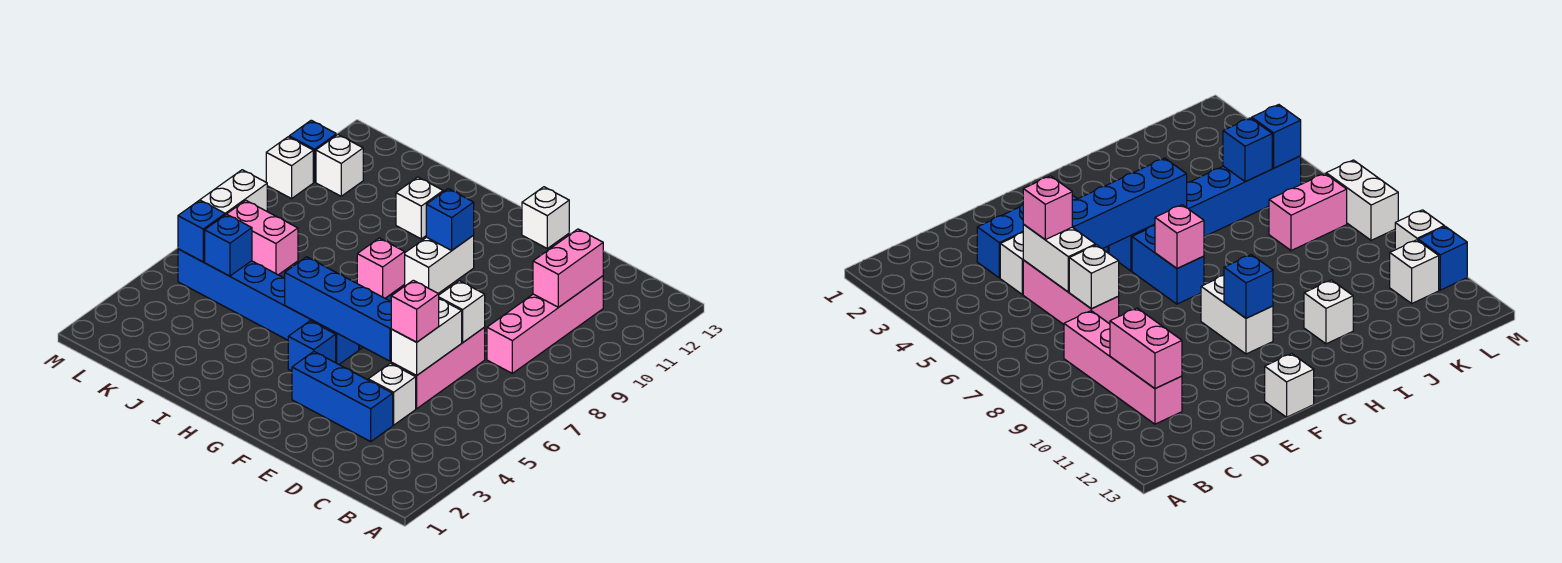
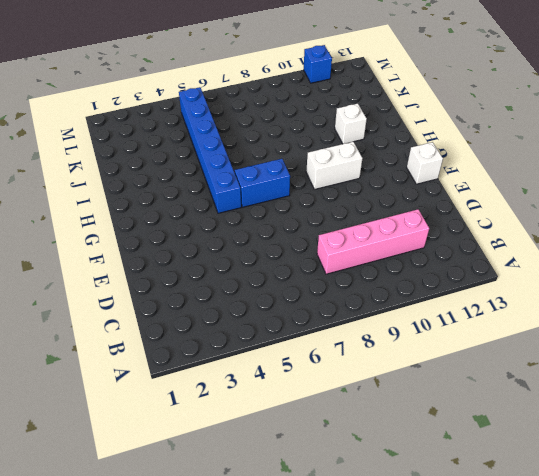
none -> blue brick D3:F3 level 1
none -> white brick D4 level 1
none -> pink brick D5:D7 level 1

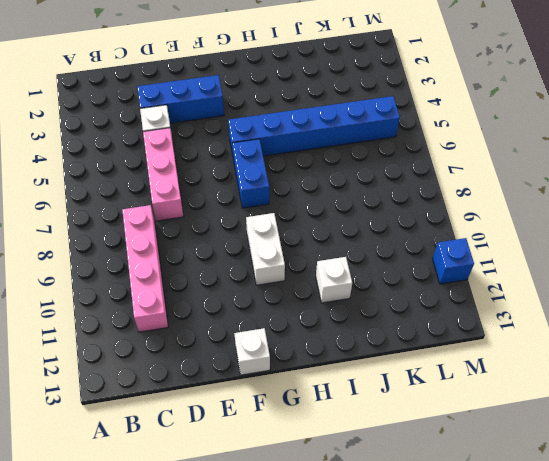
none -> blue brick G4 level 1
none -> pink brick K7:L7 level 1
none -> white brick L11 level 1

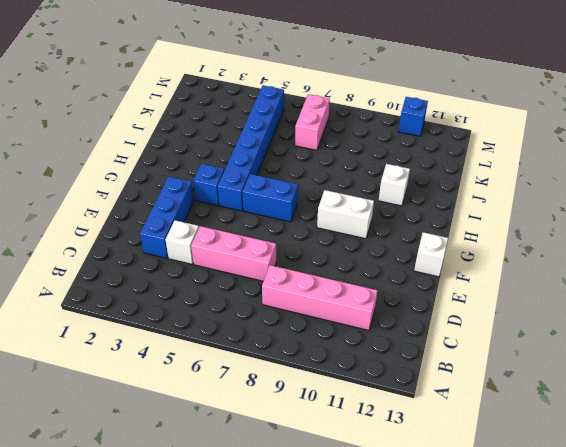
none -> white brick L11 level 1
none -> white brick M7:M8 level 1
none -> white brick M10 level 1

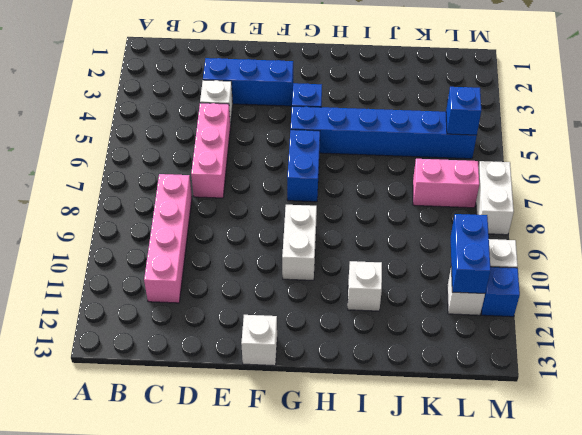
blue brick L10:L11 level 2 -> none
none -> pink brick C10:C11 level 2
none -> white brick D5:D6 level 2
none -> white brick D7 level 2

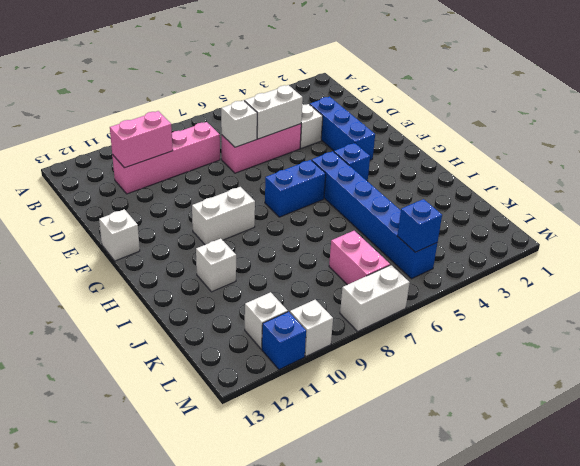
none -> blue brick E5:H5 level 2
none -> pink brick G7 level 2
none -> blue brick G10 level 2

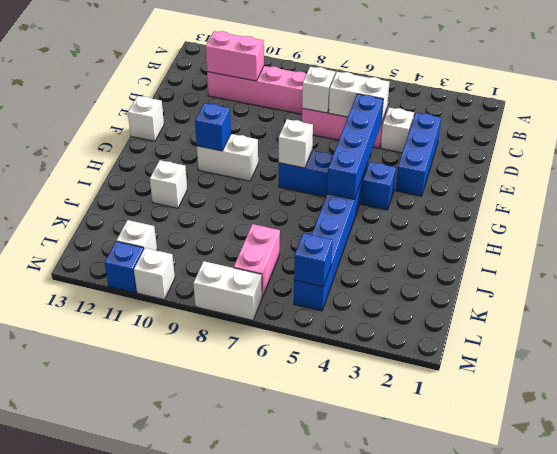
white brick G7 level 2 -> pink brick G7 level 2
none -> blue brick K5 level 2
none -> pink brick D5 level 3

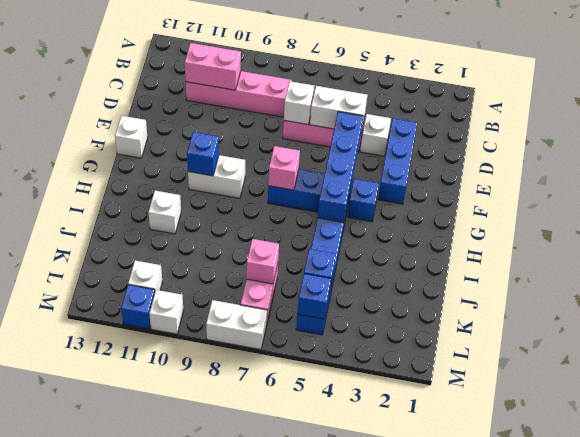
pink brick K7 level 2 -> pink brick D5 level 3

